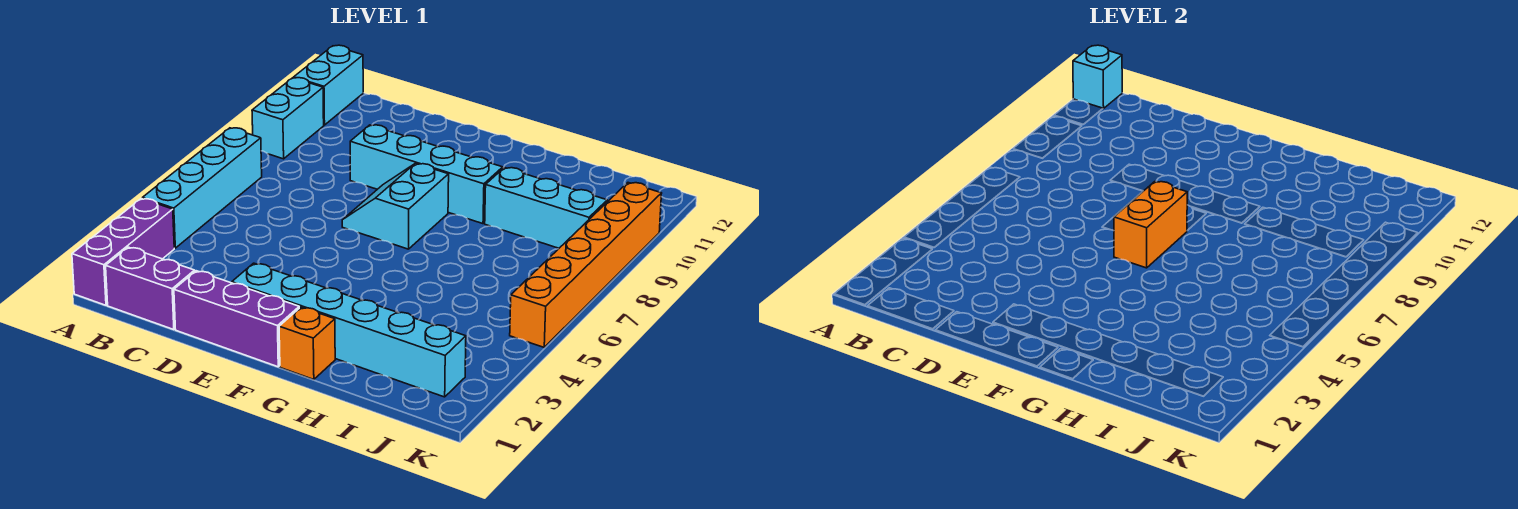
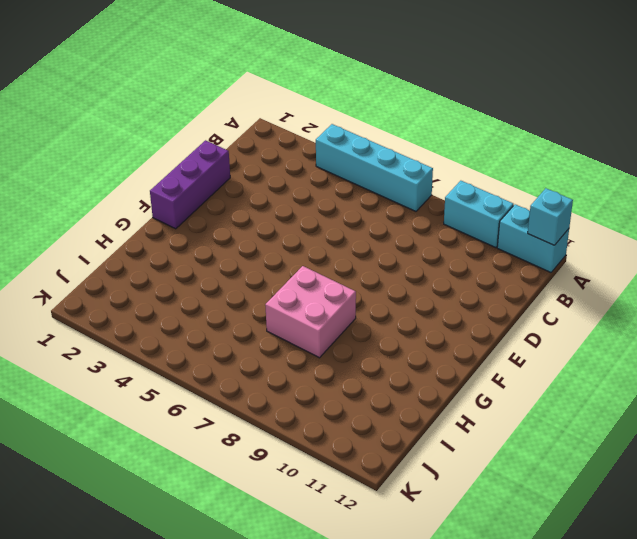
pink brick G7:H8 level 1 -> none
none -> purple brick A1:A3 level 1
none -> purple brick B1:C1 level 1
none -> cyan brick D9:G9 level 1

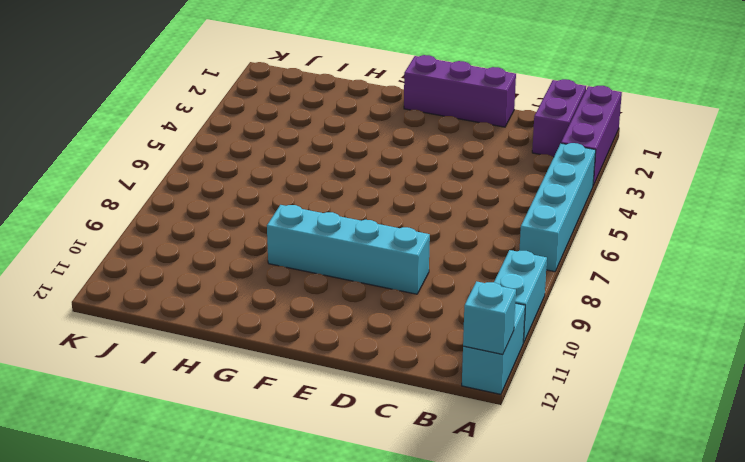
purple brick B1:B2 level 1 -> purple brick B1:C1 level 1
none -> cyan brick E2:J2 level 1
none -> cyan slope E7:F8 level 1 top F
none -> orange brick G1 level 1

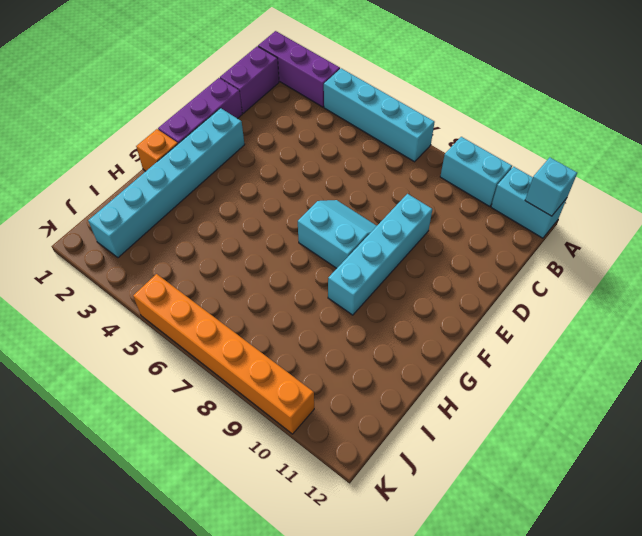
none -> cyan brick H9:J9 level 1
none -> orange brick F6:F7 level 2

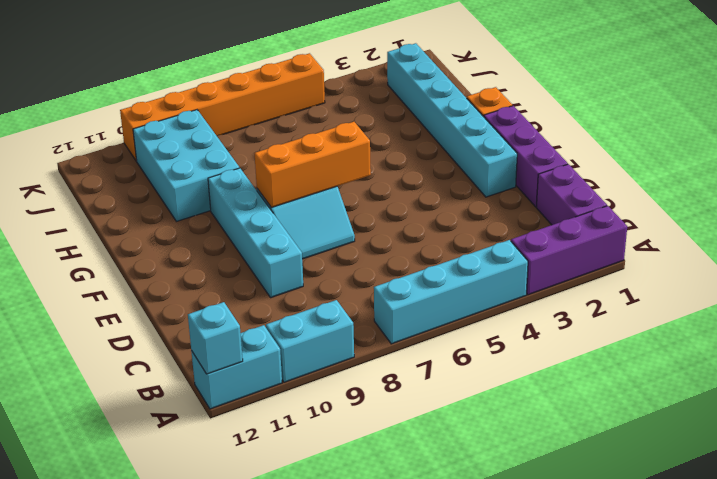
orange brick F6:F8 level 2 -> orange brick F6:F7 level 2
cyan brick H9:J10 level 1 -> cyan brick H9:J9 level 1

